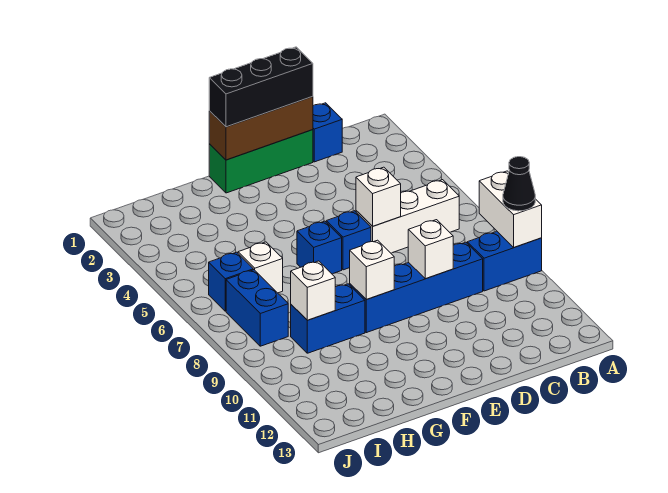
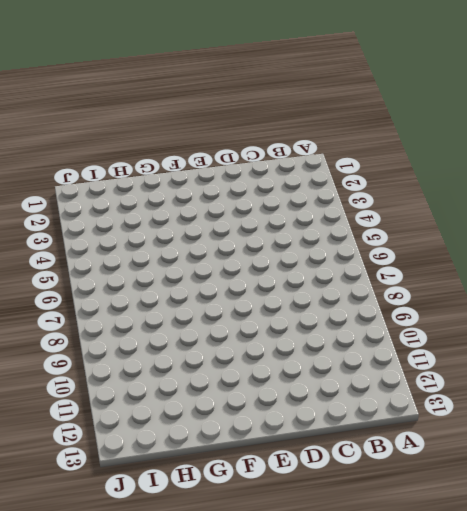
none -> blue brick A9:B9 level 1
none -> white brick B6:D6 level 1
none -> blue brick C1 level 1

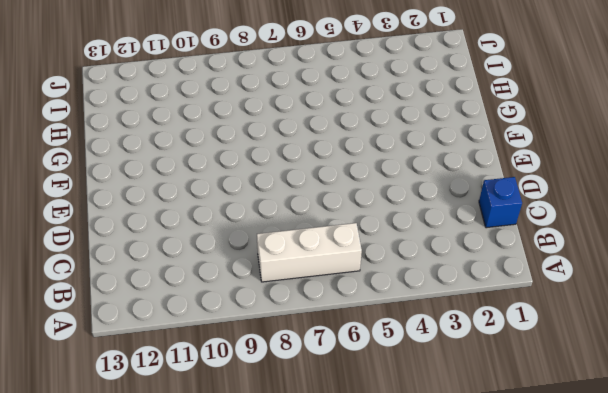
white brick B6:B8 level 1 -> white brick B6:D6 level 1
none -> blue brick A9:B9 level 1
none -> blue brick C9:F9 level 1
none -> green brick D1:F1 level 1

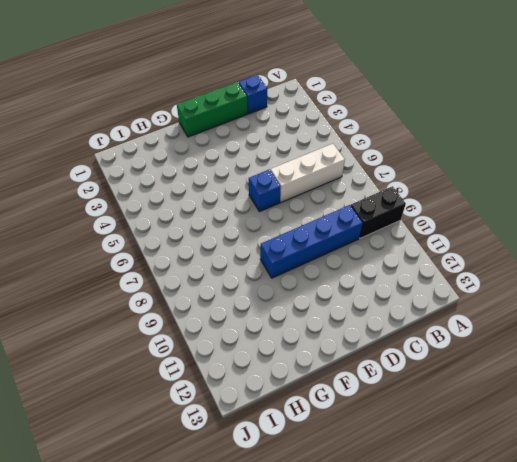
black brick A9:B9 level 1 -> blue brick A9:B9 level 1
none -> blue brick F6 level 1
none -> blue brick G9:H9 level 1
none -> white brick H6 level 1

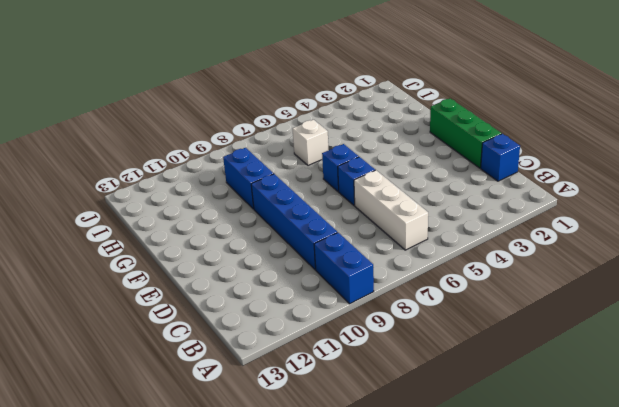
none -> blue brick I6 level 1
none -> blue brick I7:I8 level 1
none -> white brick A8:A9 level 2

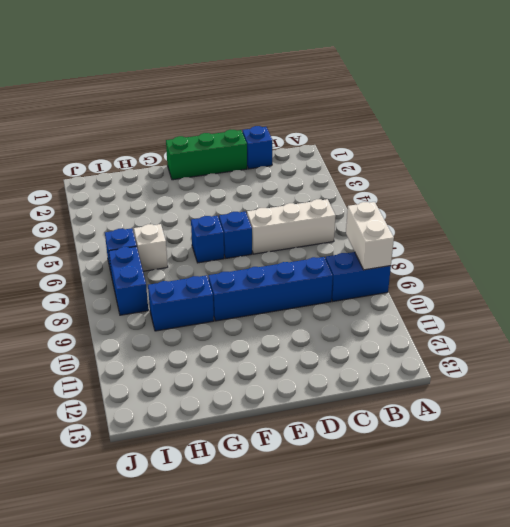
none -> brown brick D1:F1 level 2
none -> white brick D6 level 2
none -> white brick D9 level 2

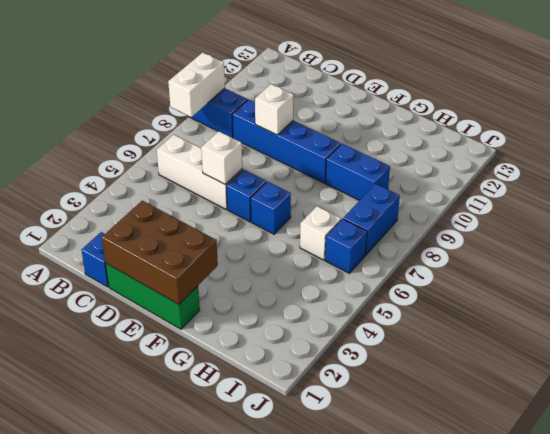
brown brick D1:F2 level 2 -> brown brick D1:F1 level 2
none -> white brick F9 level 2
none -> white brick H9 level 2
none -> black cone A9 level 3

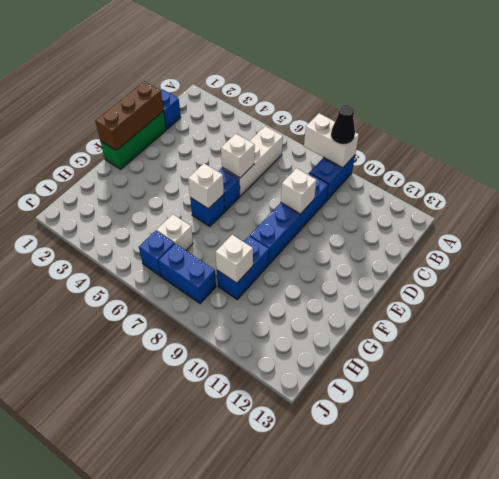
white brick F6 level 2 -> white brick F9 level 2
none -> black brick D1:F1 level 3

